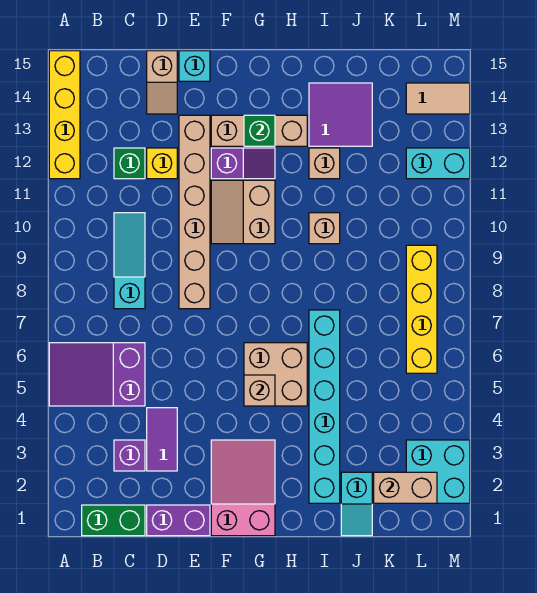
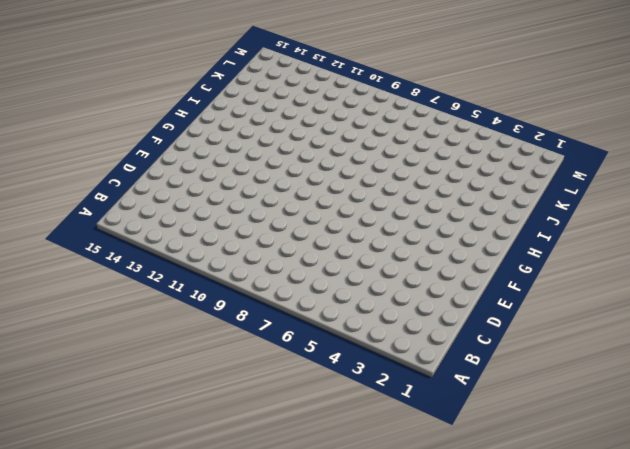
none -> purple slope A5:C6 level 1 top C
none -> yellow brick A12:A15 level 1
none -> green brick B1:C1 level 1

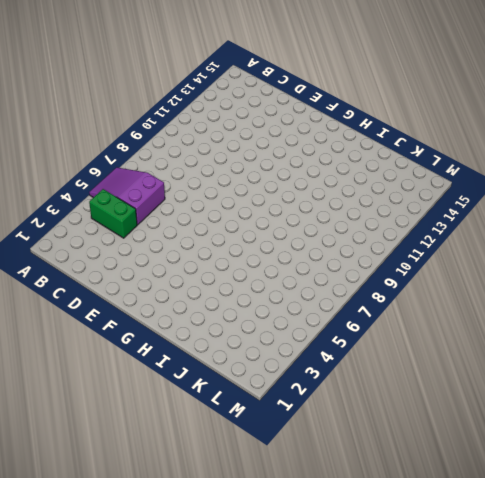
green brick B4:C4 level 1 -> green brick B1:C1 level 1
none -> yellow brick A12:A15 level 1
none -> purple brick C3 level 1
none -> cyan slope C8:C10 level 1 top 8

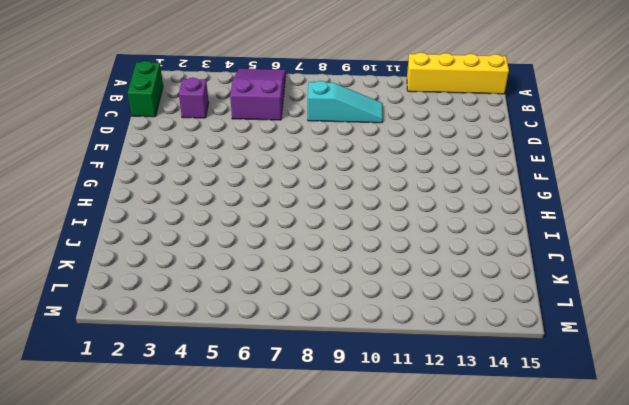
none -> green brick C12 level 1
none -> purple brick D1:E1 level 1
none -> purple tile D3:D4 level 1

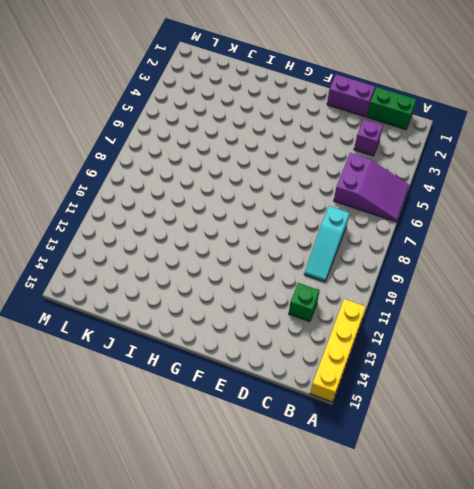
none -> purple tile D3:D4 level 1
none -> yellow brick D12 level 1
none -> tan slope D14:D15 level 1 top 15

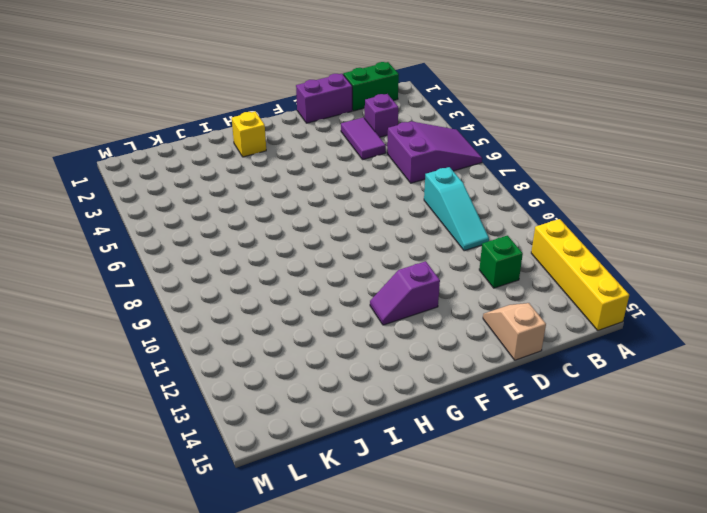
yellow brick H2 level 1 -> yellow brick D12 level 1
none -> tan brick E8:E13 level 1
none -> cyan brick E15 level 1
none -> pink slope F1:G3 level 1 top 1

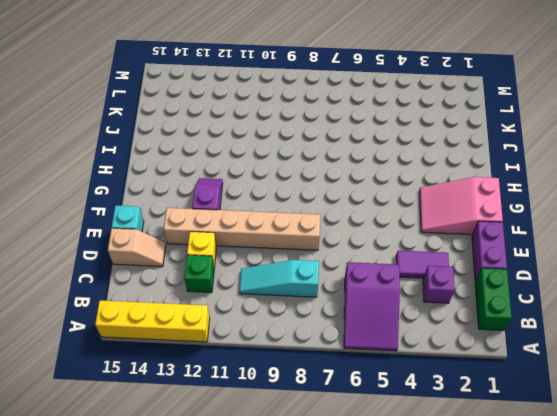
none -> tan slope F10:G11 level 1 top G
none -> tan brick F13:H13 level 1
none -> tan brick G5:H6 level 1

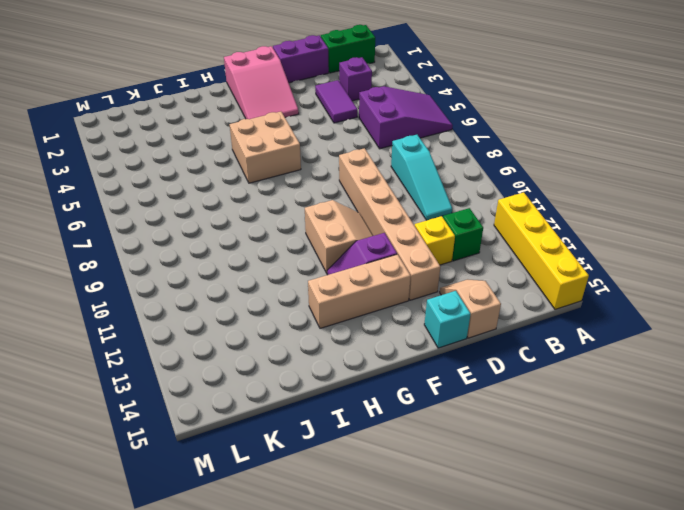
none -> cyan brick I2:I7 level 1
none -> tan brick I10 level 1
none -> tan brick I12 level 1

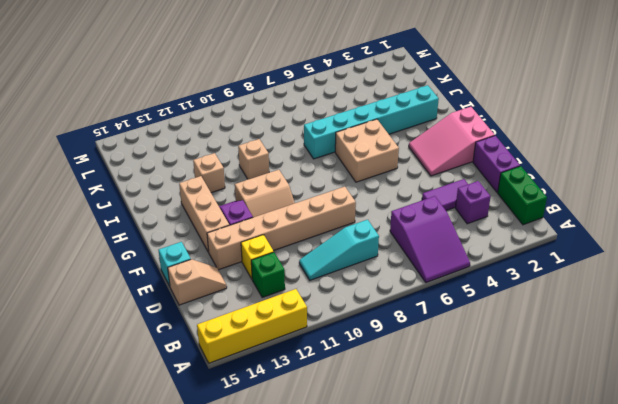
none -> purple tile I13:J14 level 1
none -> cyan slope J1:J2 level 1 top 2
none -> cyan brick L2:M3 level 1

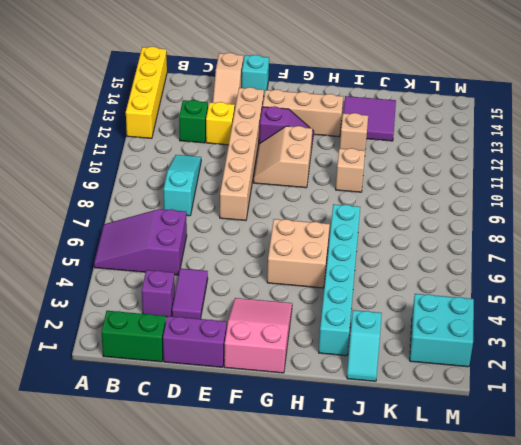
none -> yellow brick L6:L9 level 1
none -> cyan brick L12:M12 level 1
none -> tan tile L14:M14 level 1

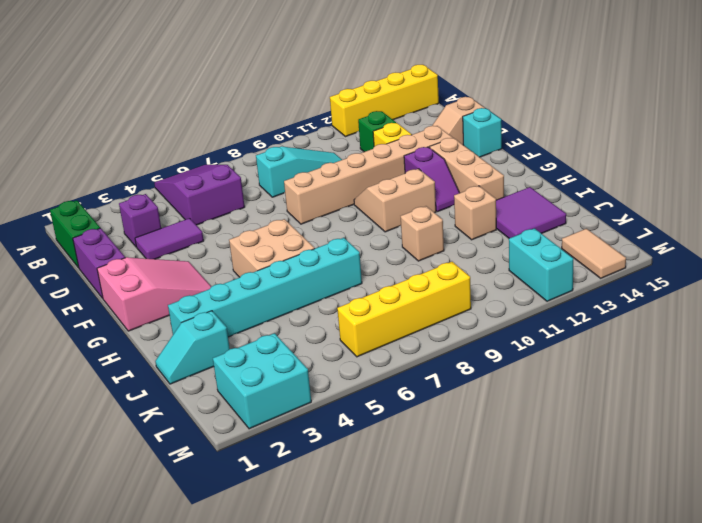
none -> tan brick G5 level 2
none -> green brick G13 level 2
none -> tan brick K2:L2 level 2

